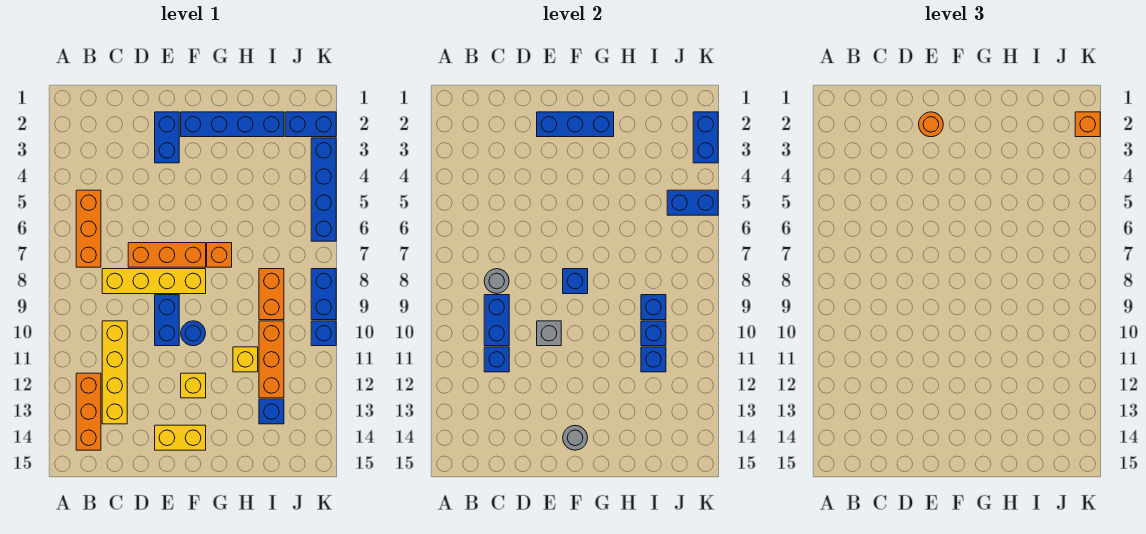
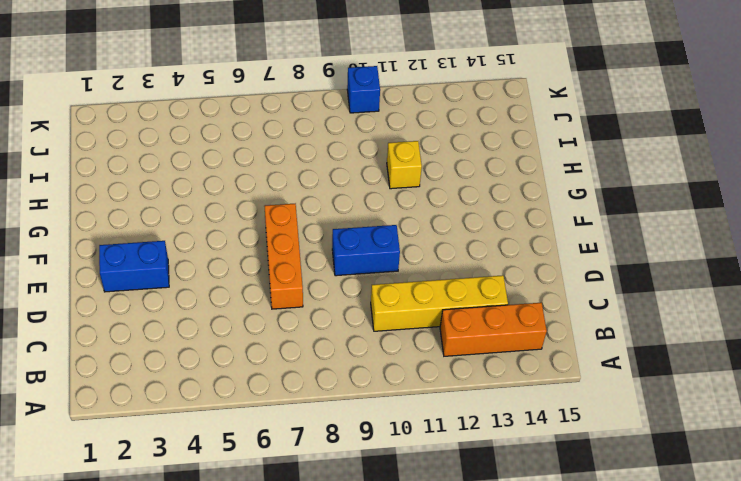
none -> orange brick B5:B7 level 1
none -> yellow brick C8:F8 level 1
none -> yellow brick E14:F14 level 1
none -> blue brick F2:I2 level 1

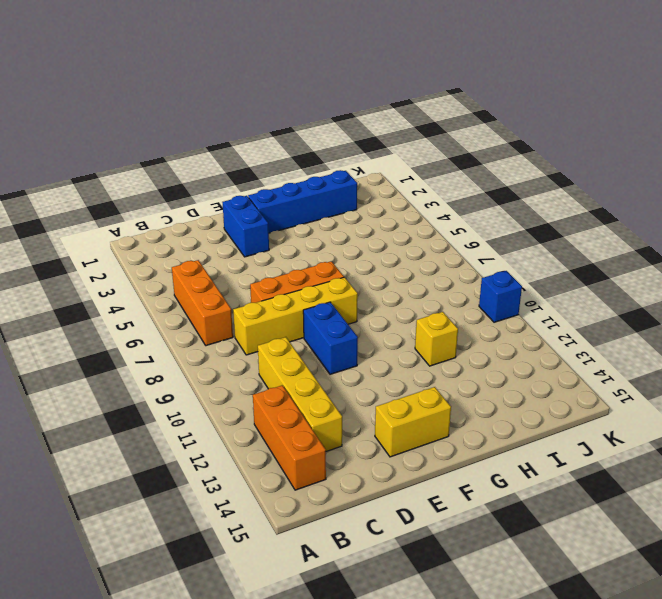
none -> blue round brick F10 level 1
none -> yellow brick F12 level 1
none -> orange brick G7 level 1
none -> orange brick I8:I9 level 1

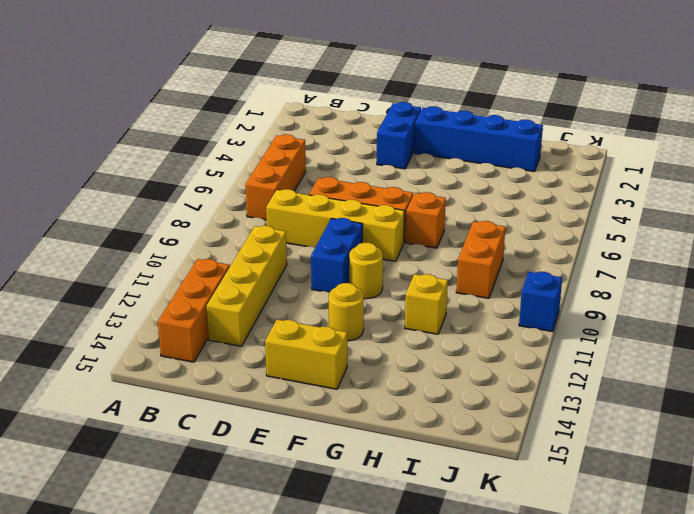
yellow round brick F10 level 1 -> blue round brick F10 level 1
yellow round brick F12 level 1 -> yellow brick F12 level 1
none -> orange brick I10:I12 level 1
none -> blue brick I13 level 1
none -> blue brick J2:K2 level 1
none -> blue brick K3:K6 level 1

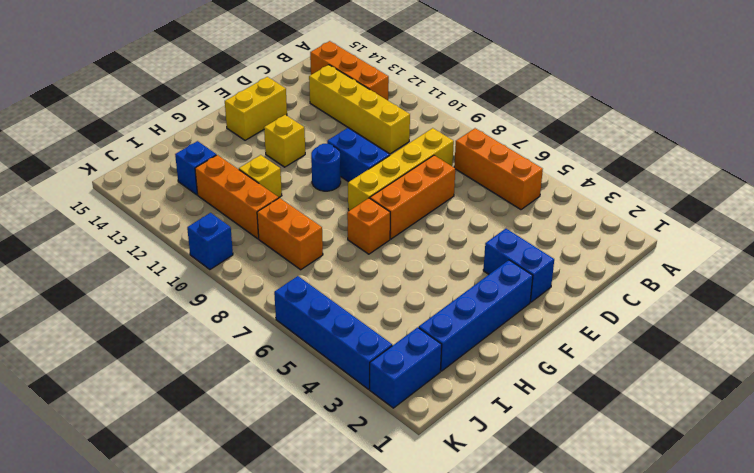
none -> blue brick K8:K9 level 1
none -> grey round brick C8 level 2
none -> blue brick C9:C10 level 2
none -> blue brick C11 level 2

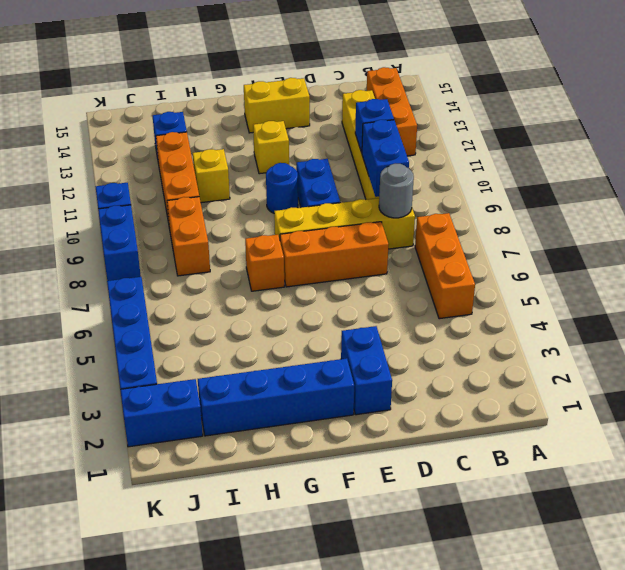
none -> blue brick E2:G2 level 2
none -> grey brick E10 level 2
none -> blue brick F8 level 2
none -> grey round brick F14 level 2

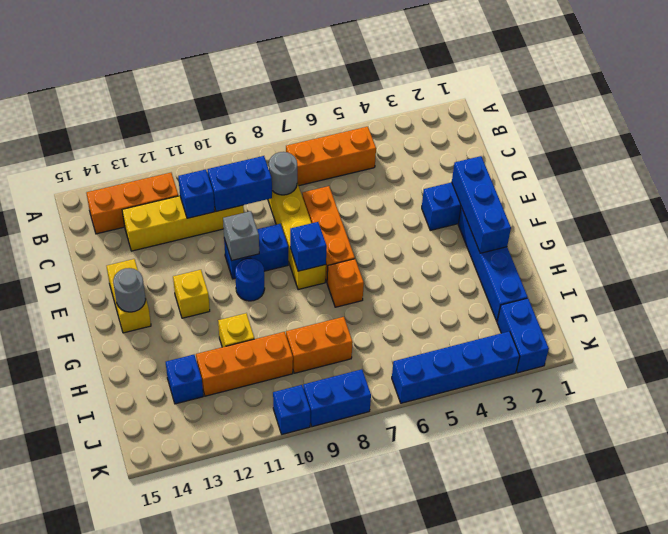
none -> blue brick I9 level 2
none -> blue brick I10 level 2
none -> blue brick I11 level 2
none -> blue brick J5:K5 level 2

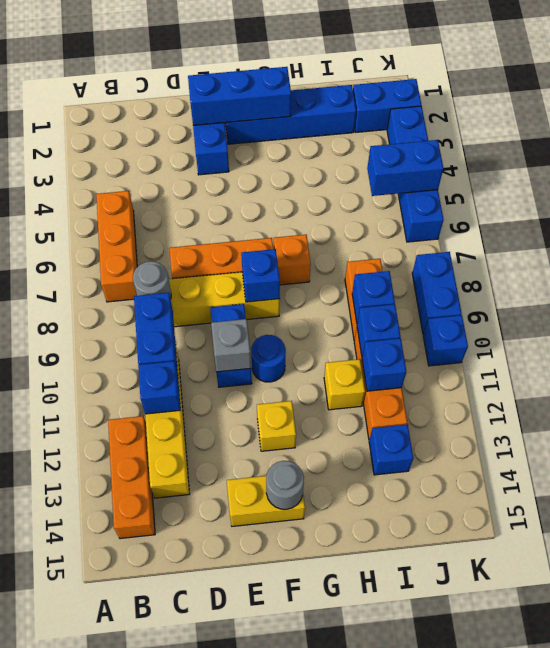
none -> blue brick K2:K3 level 2
none -> orange round brick E2 level 3
none -> orange brick K2 level 3

